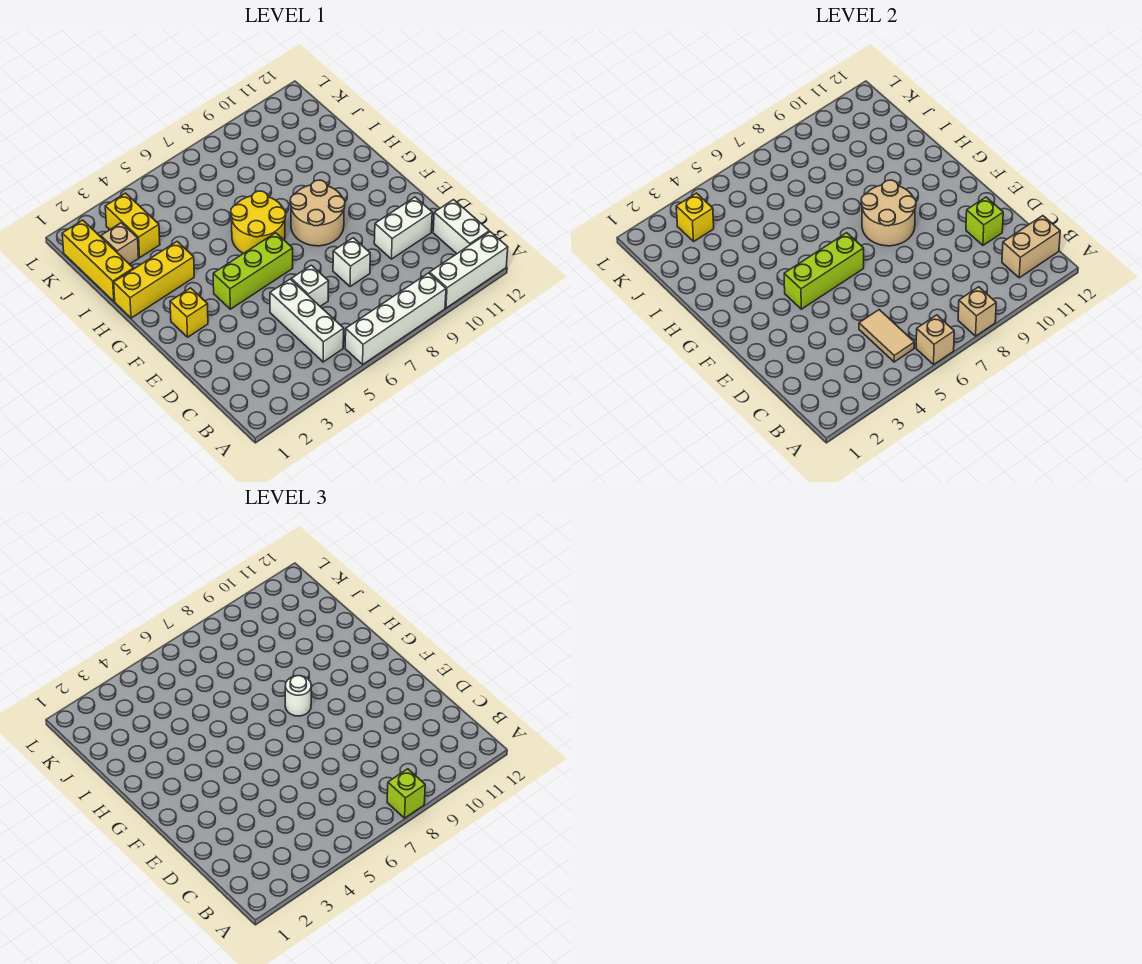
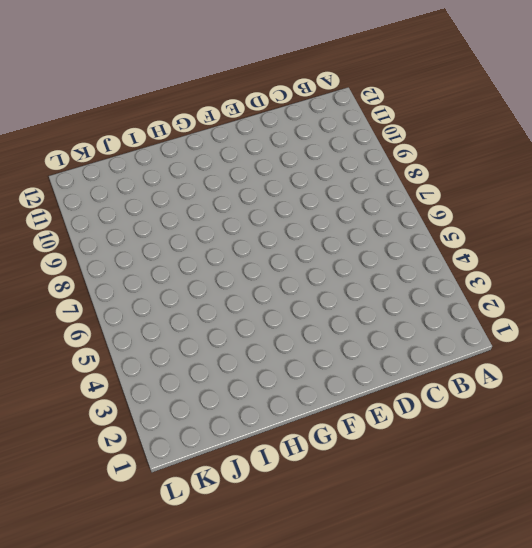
none -> white brick A6:A9 level 1
none -> white brick A10:A12 level 1
none -> white brick B5:D5 level 1

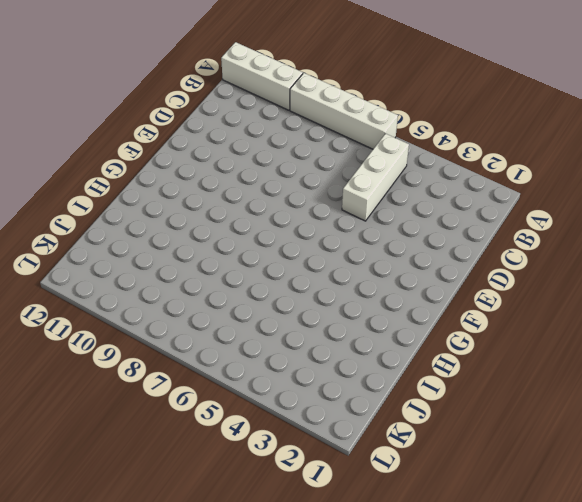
none -> white brick B12:C12 level 1
none -> white brick D6 level 1
none -> white brick D8 level 1

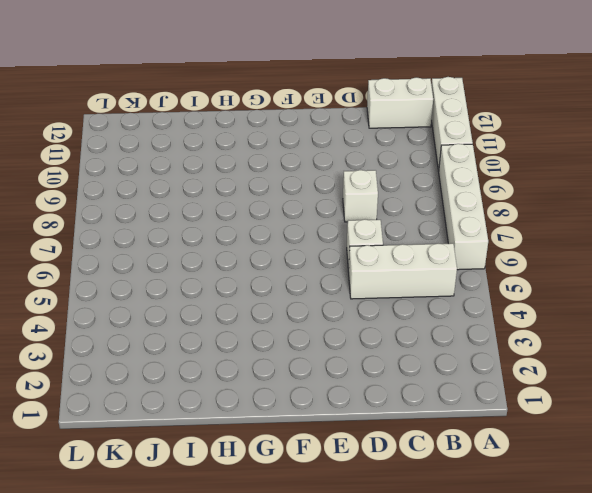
none -> white brick D10:D11 level 1
none -> yellow brick F2 level 1
none -> lime brick F4:F6 level 1

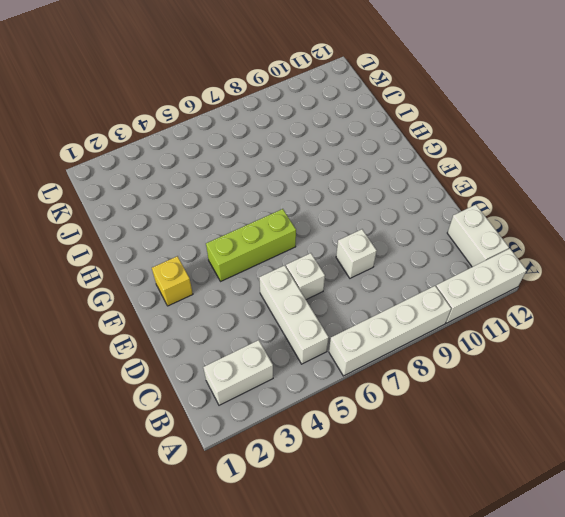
white brick B2:B3 level 1 -> white brick D10:D11 level 1
none -> tan round brick F8:G9 level 1
none -> yellow round brick G6:H7 level 1
none -> yellow brick H1:H3 level 1

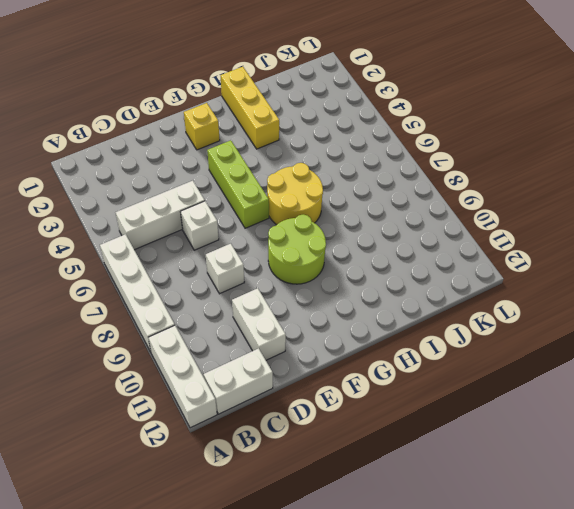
lime round brick F8:G9 level 1 -> tan round brick F8:G9 level 1
none -> yellow brick I1:K1 level 1
none -> tan brick J2 level 1
none -> yellow brick J3:K3 level 1

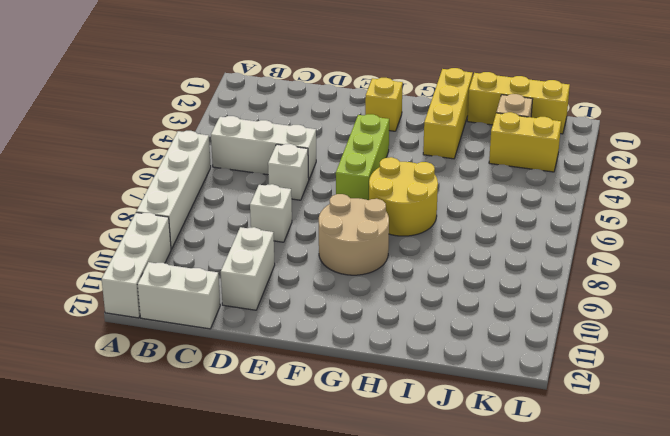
none -> tan brick A6 level 2
none -> tan brick A8 level 2
none -> tan tile B5:C5 level 2

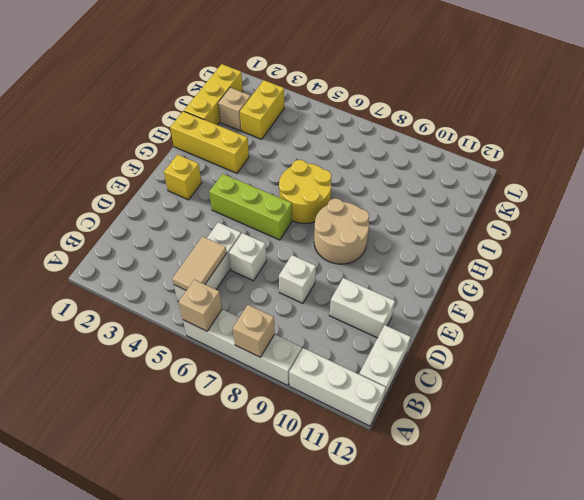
none -> tan brick B11:B12 level 2
none -> lime brick D11 level 2
none -> lime brick F4:F6 level 2

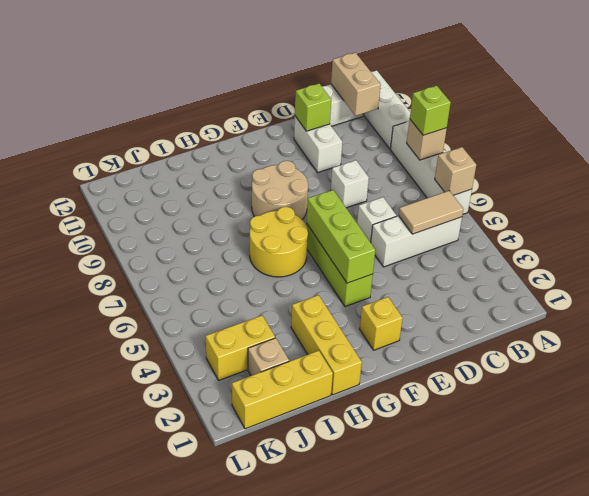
none -> tan round brick F8:G9 level 2
none -> yellow brick K3 level 2
none -> white round brick G8 level 3

